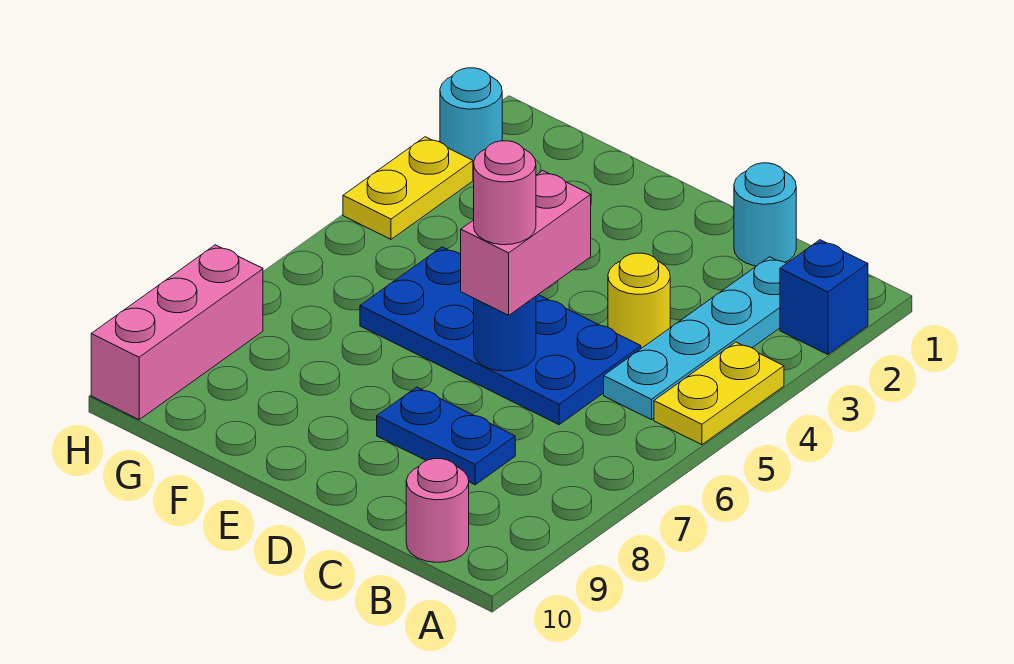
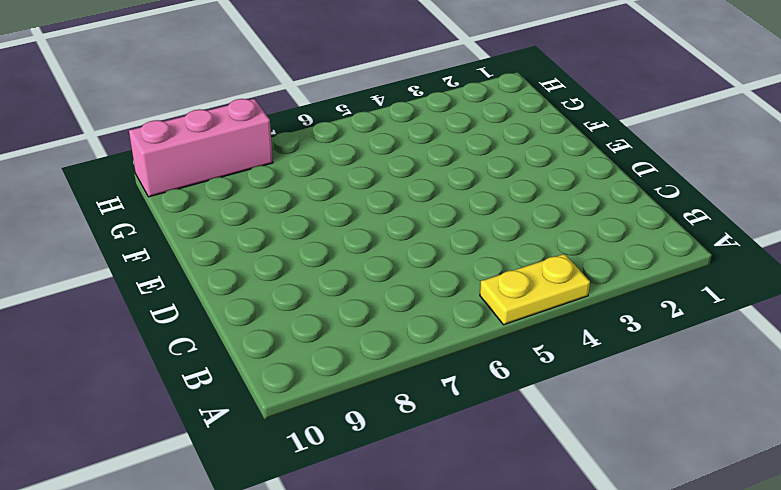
none -> blue brick A2 level 1
none -> cyan plate B2:B5 level 1
none -> pink round brick B10 level 1

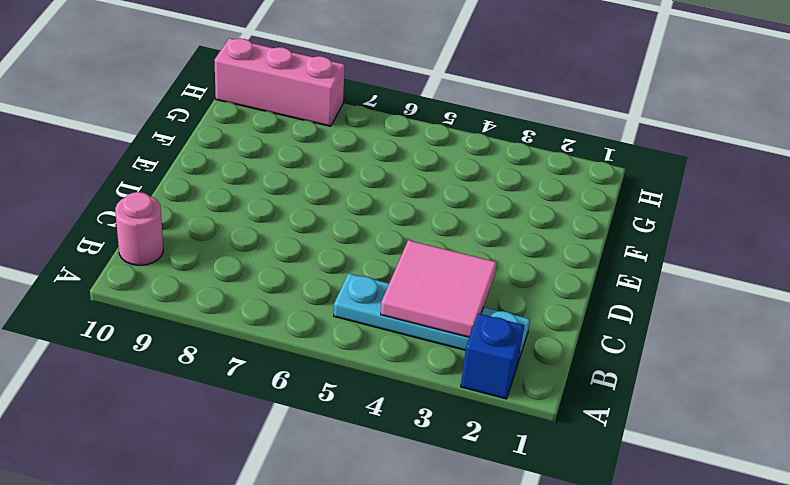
pink tile B3:C4 level 2 -> none
none -> yellow plate A4:A5 level 1
none -> cyan round brick C1 level 1
none -> yellow round brick C4 level 1

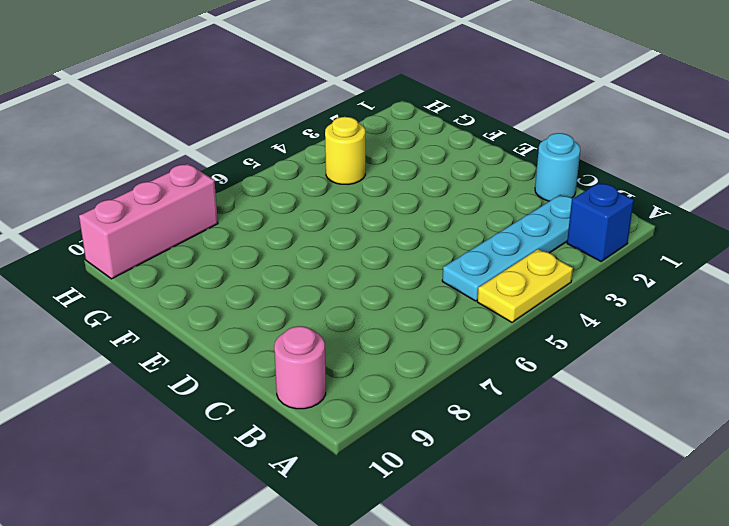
yellow round brick G4 level 1 -> yellow round brick C4 level 1
none -> blue plate C5:F6 level 1
none -> blue plate C8:D8 level 1
none -> cyan round brick H2 level 1

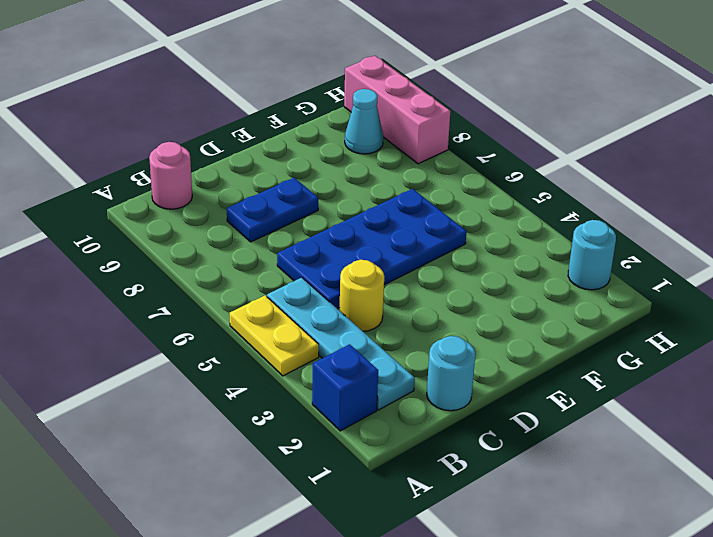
cyan cone G9 level 1 -> none
none -> yellow plate H3:H4 level 1
none -> blue round brick D6 level 2
none -> pink brick D5:D6 level 3

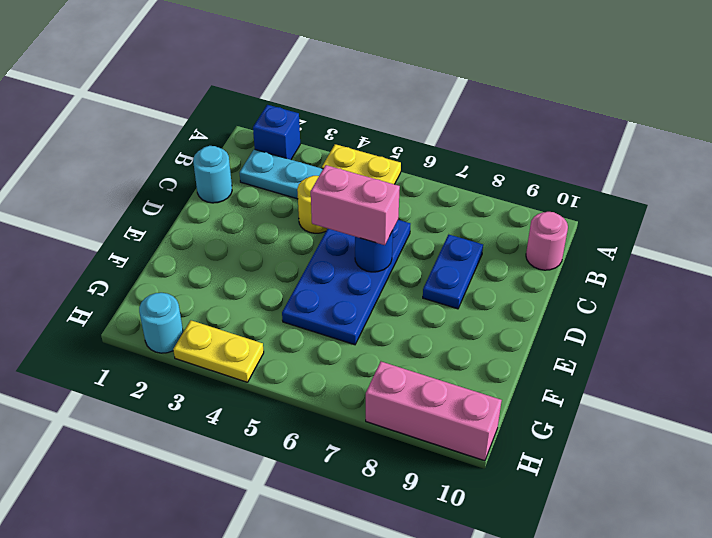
none -> pink round brick D6 level 4

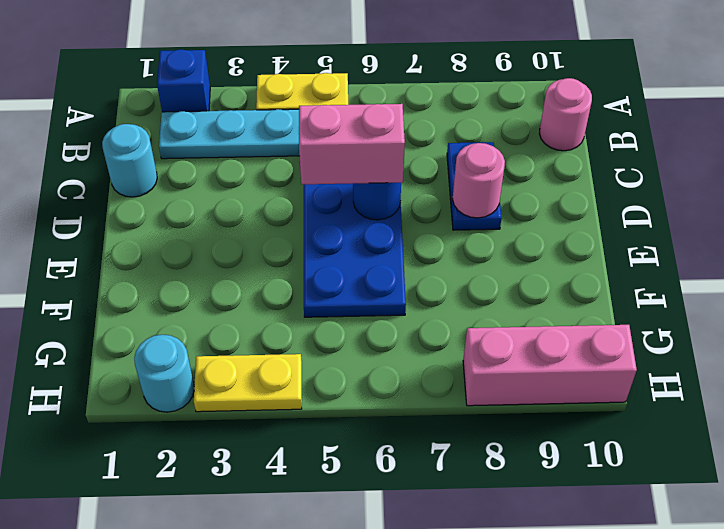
pink round brick D8 level 2 -> pink round brick D6 level 4
none -> yellow round brick C4 level 1

